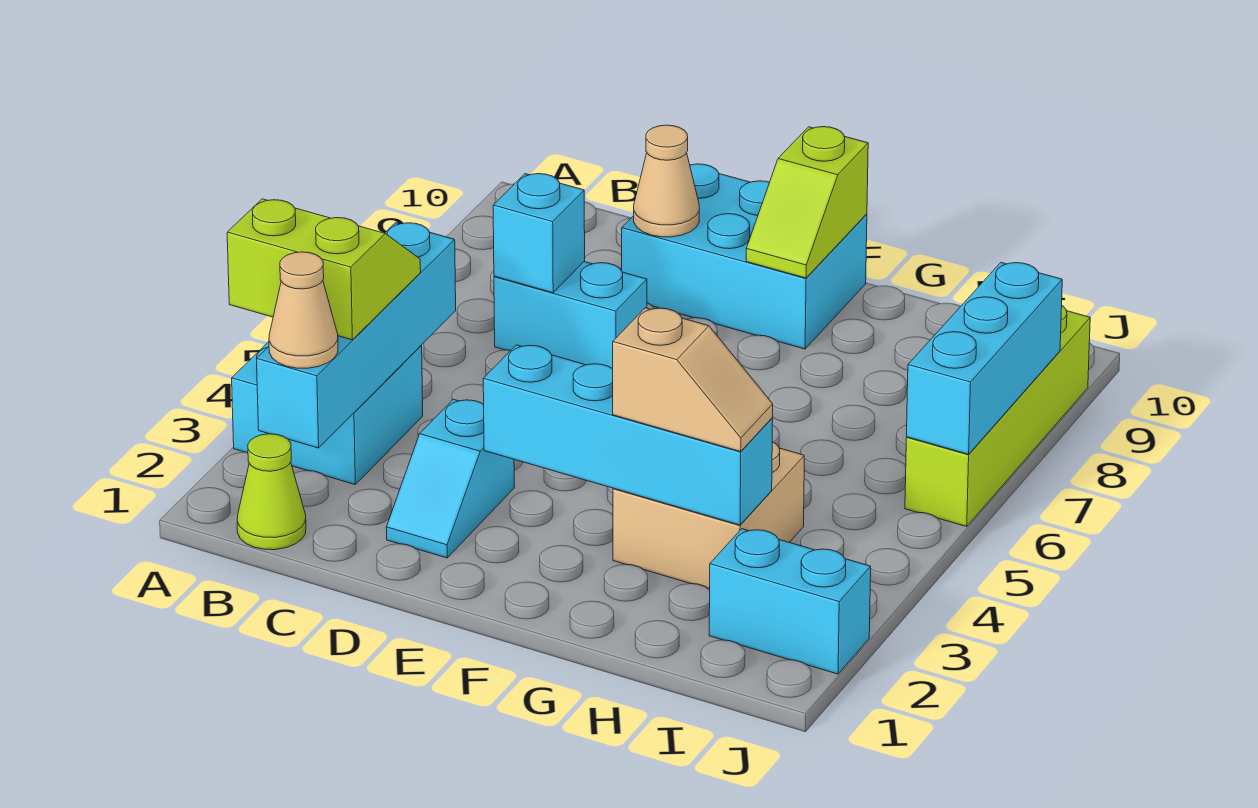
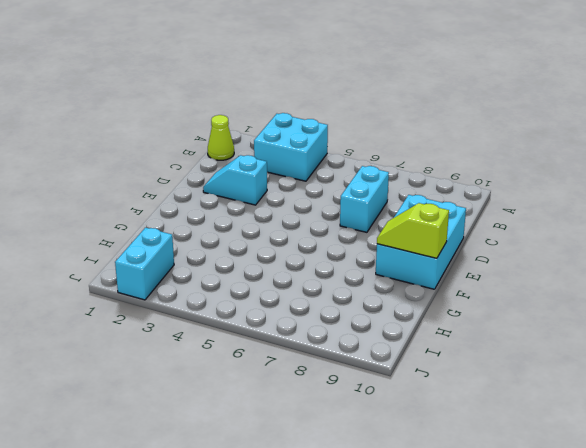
none -> tan brick G3:H4 level 1
none -> lime brick J6:J9 level 1
none -> cyan brick B2:B5 level 2

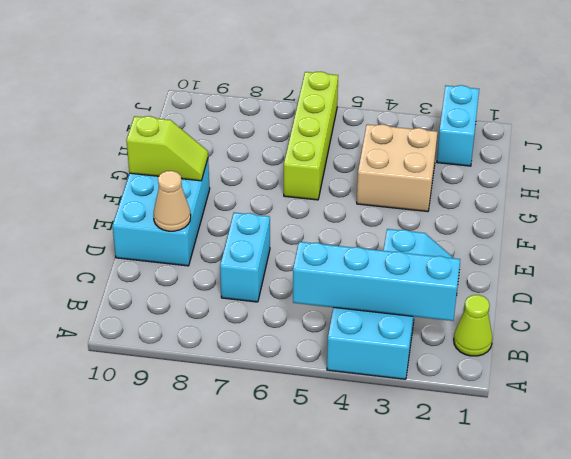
lime brick G6:J6 level 1 -> lime brick J6:J9 level 1
none -> cyan brick C7 level 2
none -> cyan brick E3:H3 level 2
none -> cyan brick J6:J8 level 2

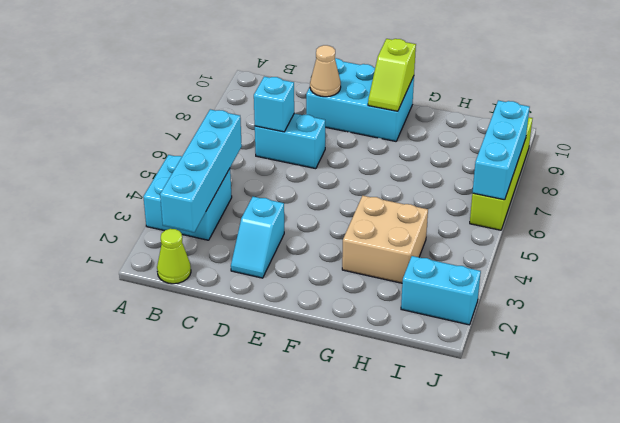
none -> cyan brick E3:H3 level 2
none -> lime slope A3:B4 level 3 top 3
none -> tan cone B2 level 3

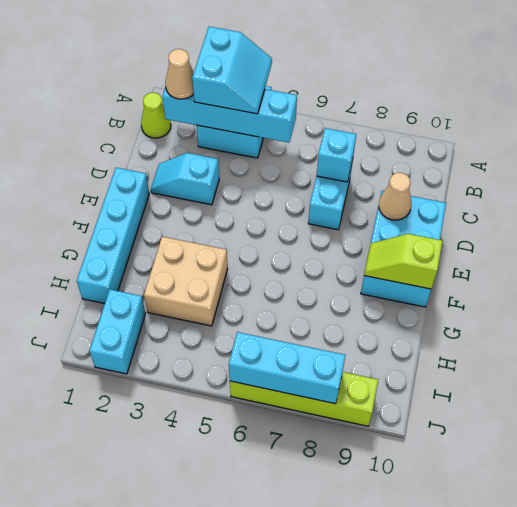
cyan slope A3:B4 level 3 top 3 -> lime slope A3:B4 level 3 top 3
cyan brick E1:H1 level 1 -> cyan brick E3:H3 level 2
none -> tan slope G3:H3 level 3 top G

